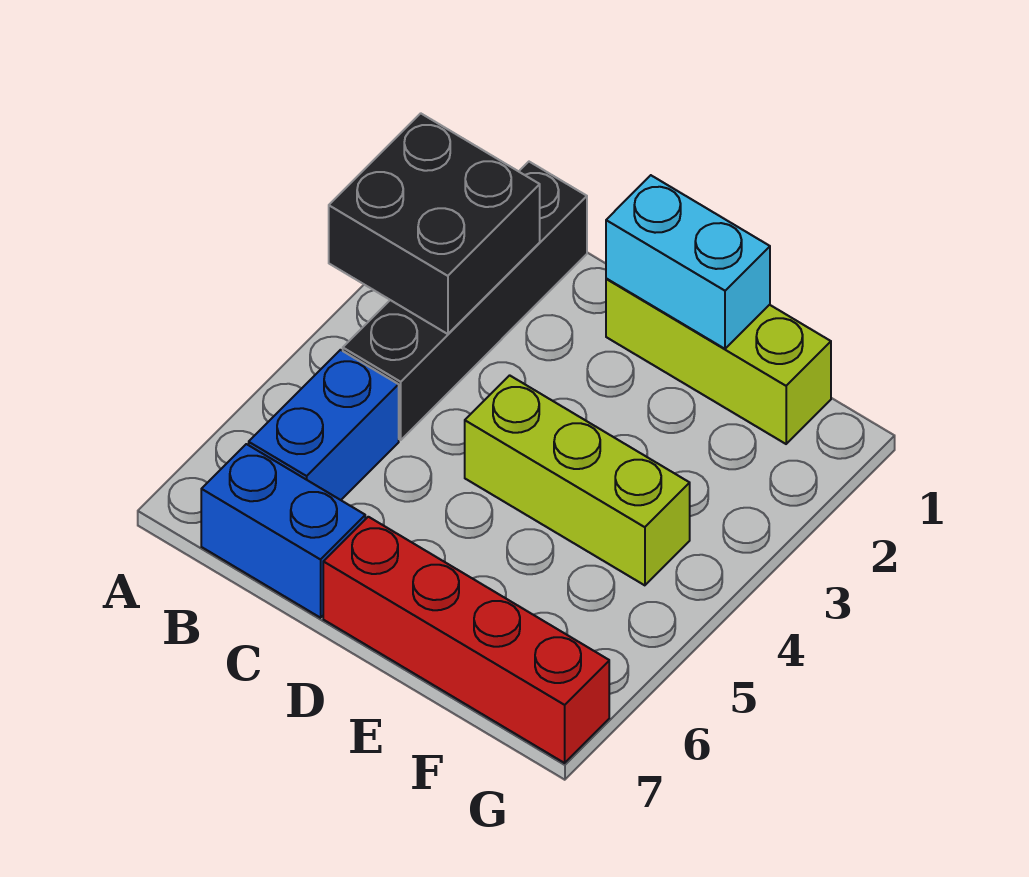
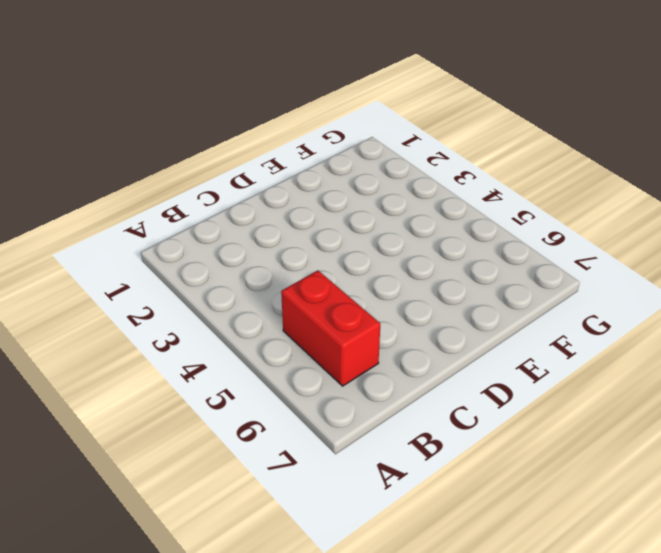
red brick B5:B6 level 1 -> blue brick B5:B6 level 1
none -> black brick B1:B4 level 1
none -> blue brick B7:C7 level 1

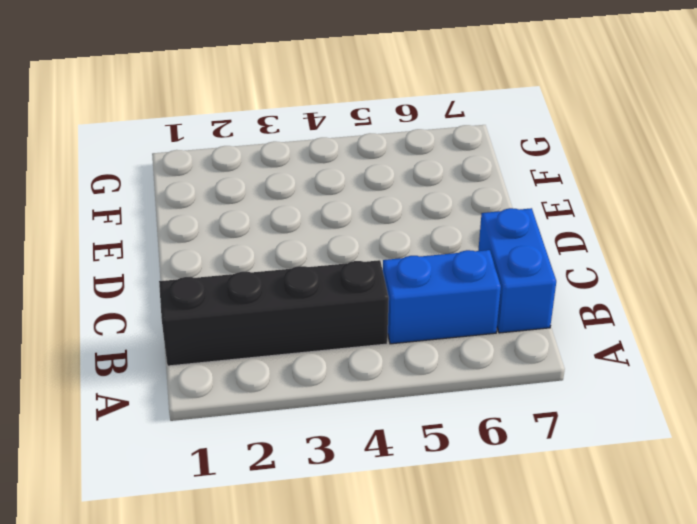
none -> lime brick D1:F1 level 1
none -> lime brick D4:F4 level 1

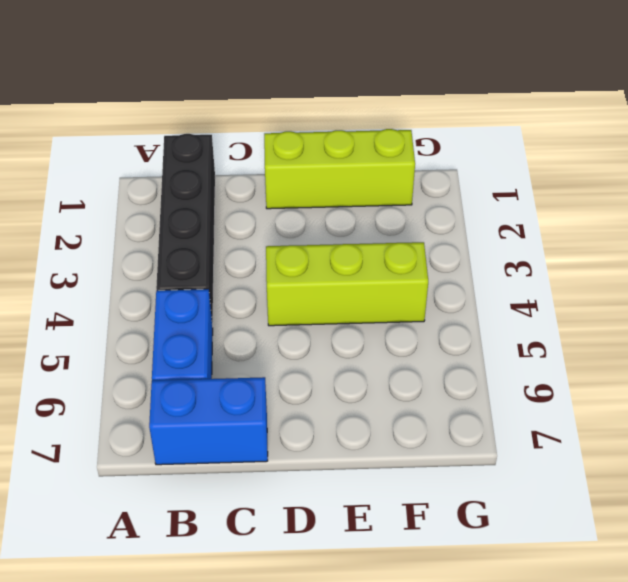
none -> red brick D7:G7 level 1
none -> black brick A2:B3 level 2

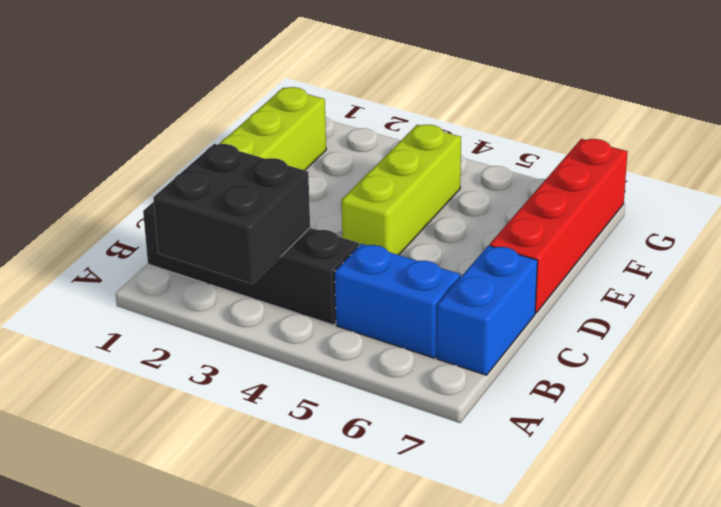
none -> cyan brick D1:E1 level 2

